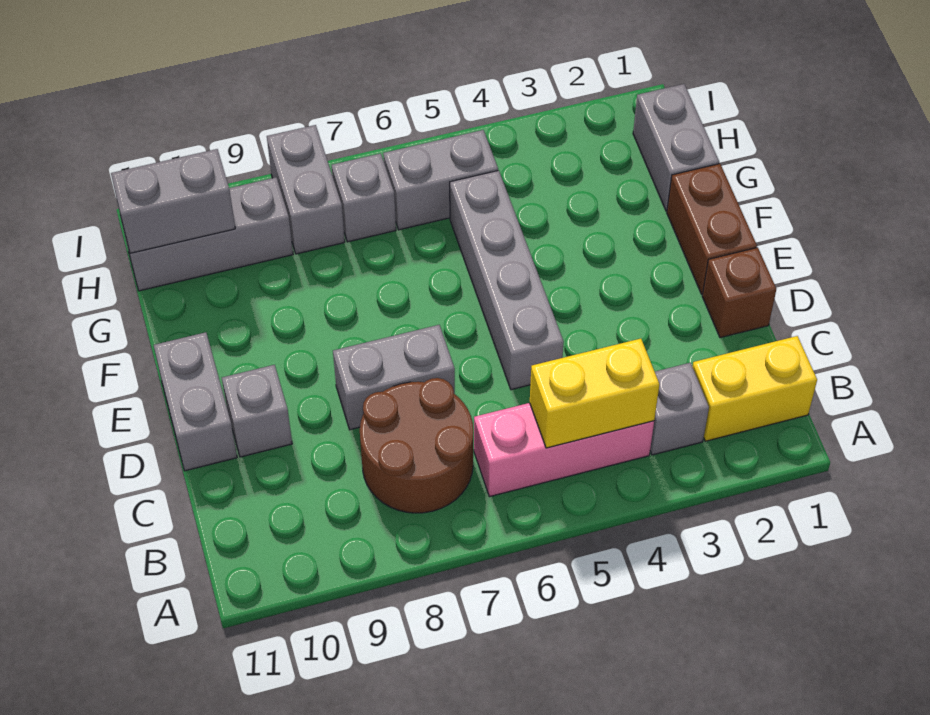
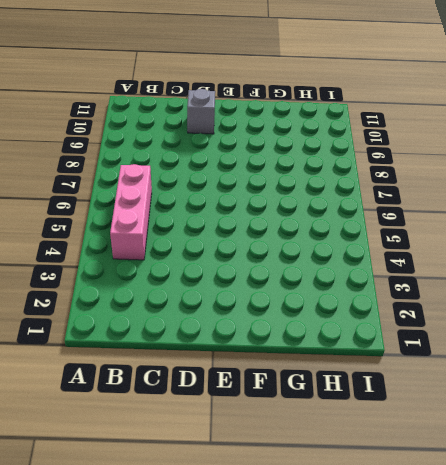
none -> yellow brick B1:B2 level 1
none -> grey brick B3 level 1
none -> brown round brick B7:C8 level 1

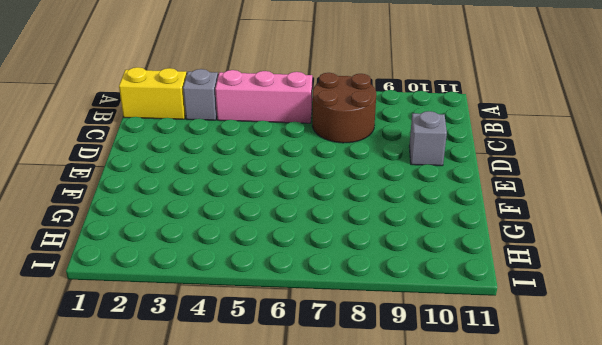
none -> brown brick D1 level 1
none -> grey brick D5:G5 level 1
none -> grey brick D7:D8 level 1

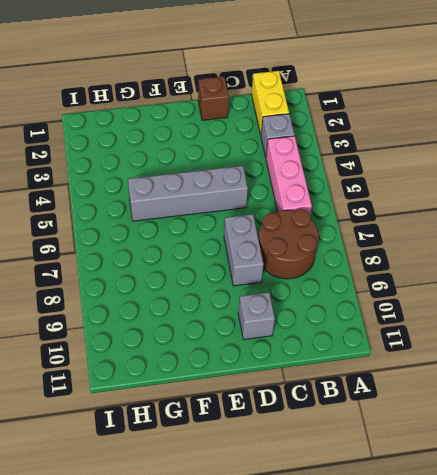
none -> grey brick D11:E11 level 1
none -> brown brick E1:F1 level 1
none -> grey brick G1:H1 level 1

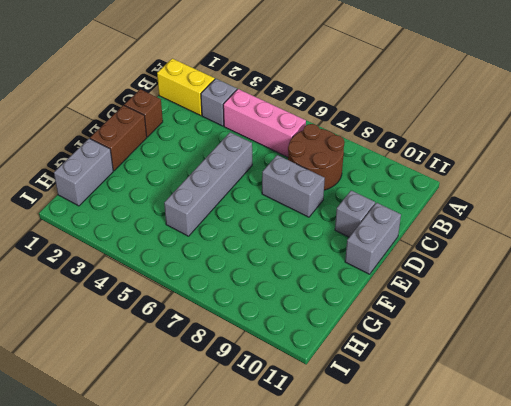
none -> grey brick H5:H6 level 1
none -> grey brick H7 level 1
none -> grey brick H8:I8 level 1

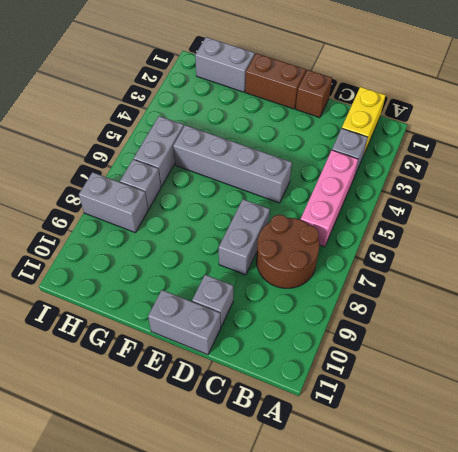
none -> grey brick H9:H11 level 1
none -> yellow brick B4:B5 level 2
none -> grey brick H10:H11 level 2

